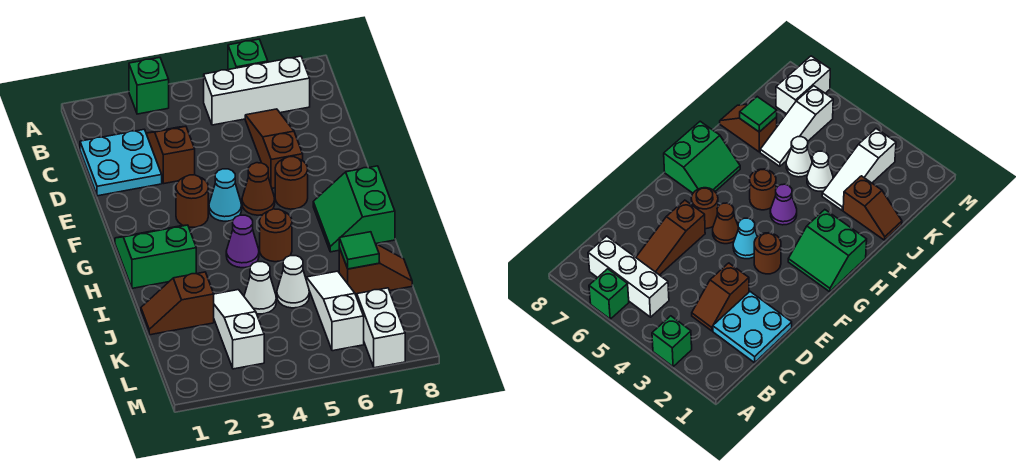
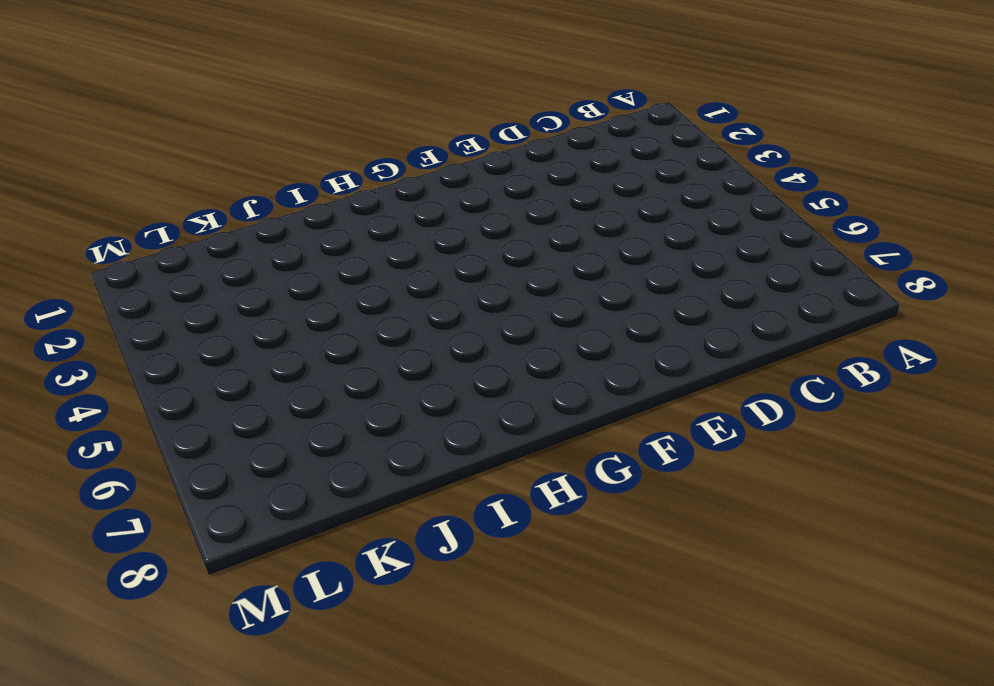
none -> green brick A3 level 1
none -> green brick A6 level 1
none -> white brick B5:B7 level 1

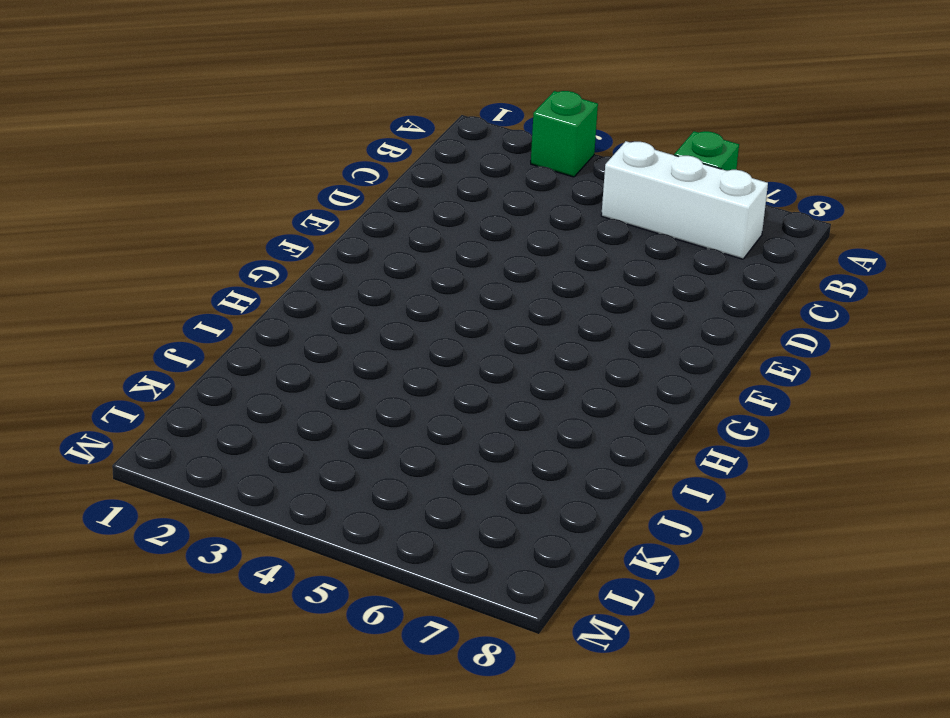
none -> cyan plate C1:D2 level 1
none -> brown slope C3:D3 level 1 top D
none -> brown slope C6:E6 level 1 top E

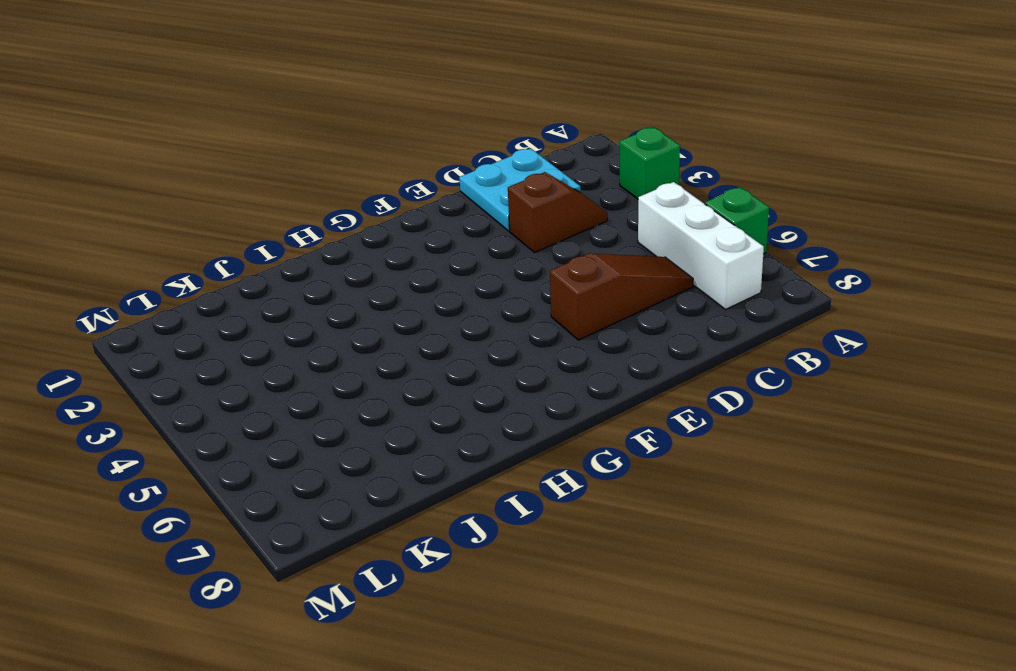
none -> brown round brick F3 level 1
none -> cyan cone F4 level 1
none -> brown cone F5 level 1

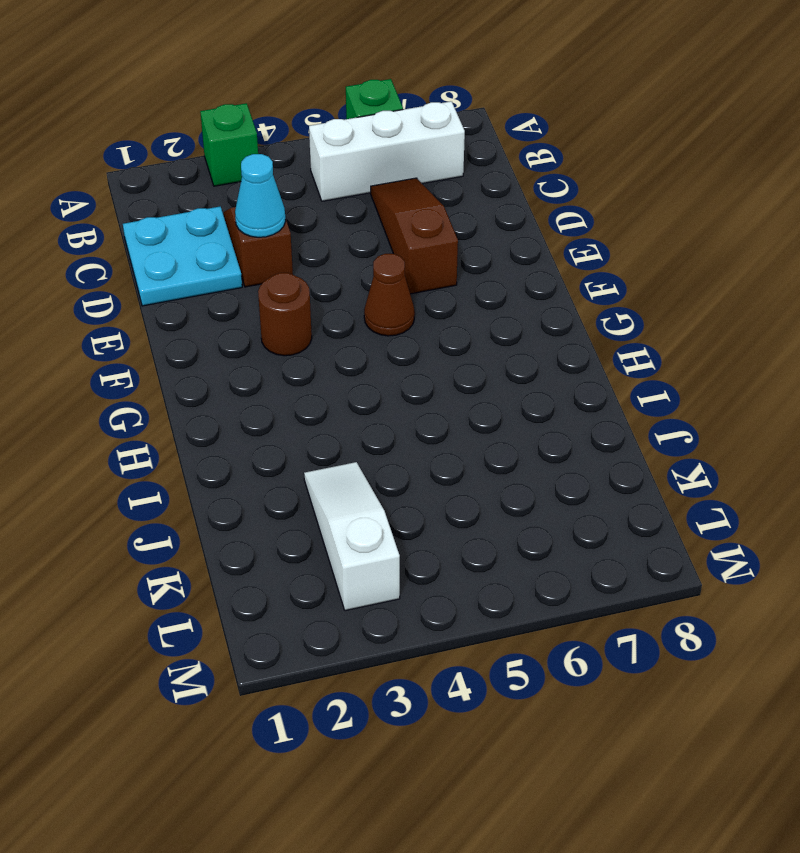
cyan cone D3 level 2 -> cyan cone F4 level 1
none -> brown round brick F6 level 1
none -> green slope G1:H2 level 1 top H
none -> green slope G7:H8 level 1 top 8

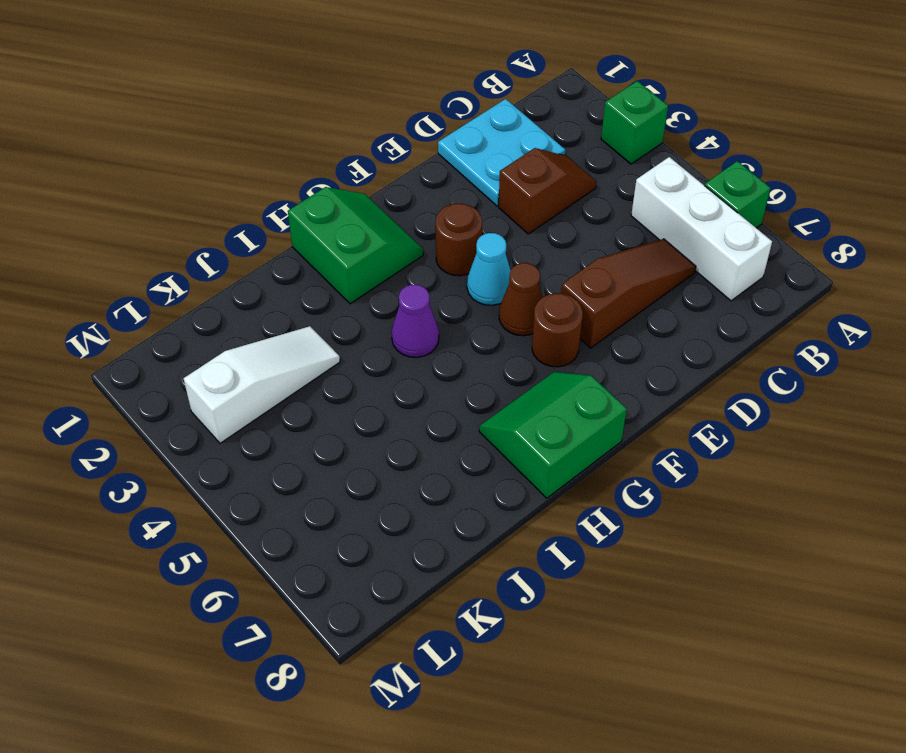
none -> brown round brick H5 level 1
none -> brown slope J1:J2 level 1 top 2
none -> white cone J4 level 1

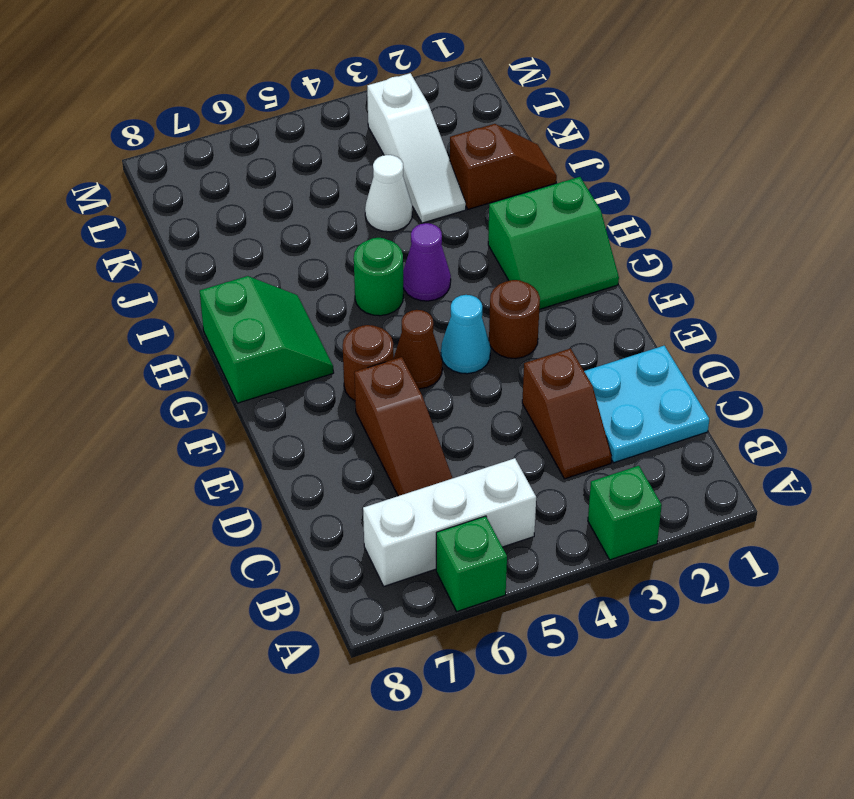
green round brick H5 level 1 -> brown round brick H5 level 1
none -> white cone J5 level 1
none -> white slope J6:L6 level 1 top L
none -> brown slope J7:J8 level 1 top 7

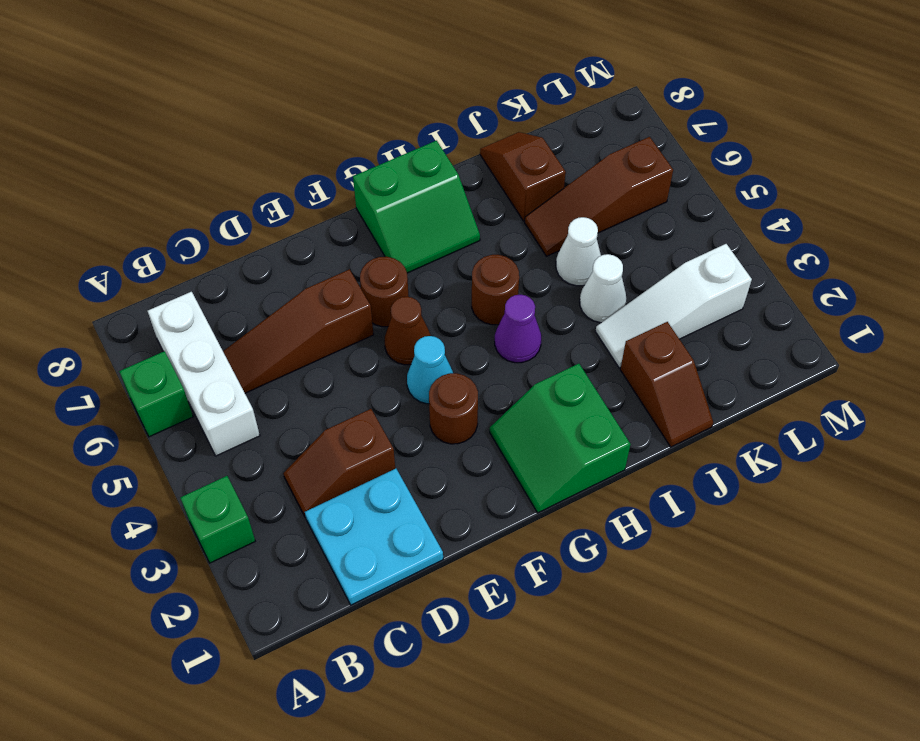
brown slope J6:L6 level 1 top L -> white slope J6:L6 level 1 top L
none -> white brick L7:M7 level 1
none -> green tile J7 level 2

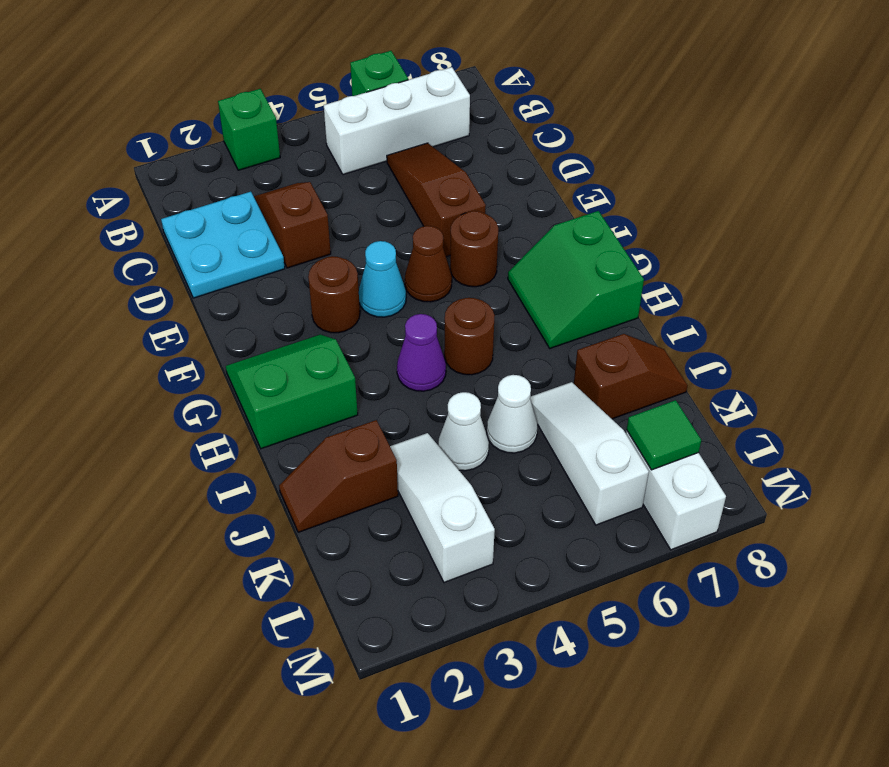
green tile L7 level 2 -> green tile J7 level 2

